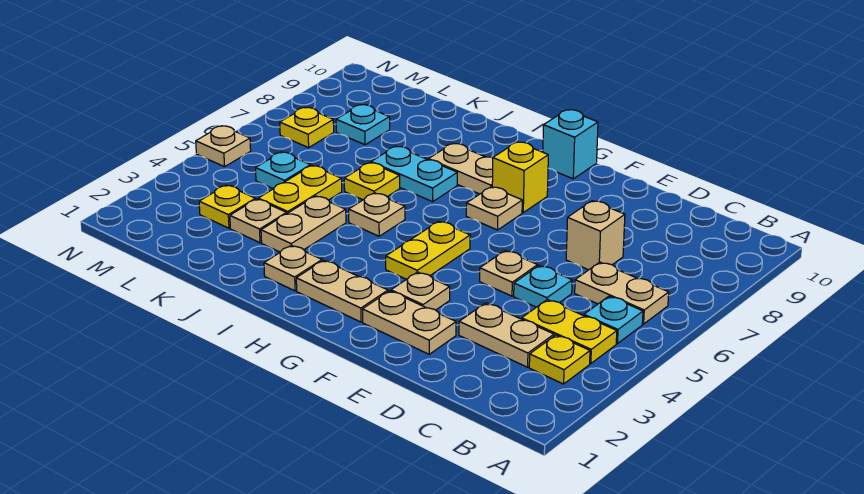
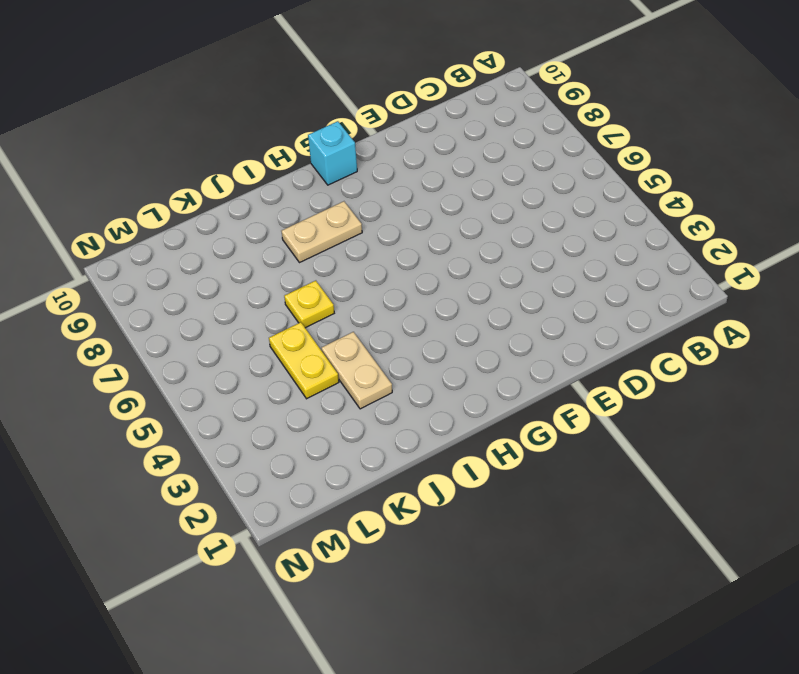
none -> yellow plate B3 level 1
none -> yellow plate B4:C4 level 1
none -> cyan plate B5 level 1

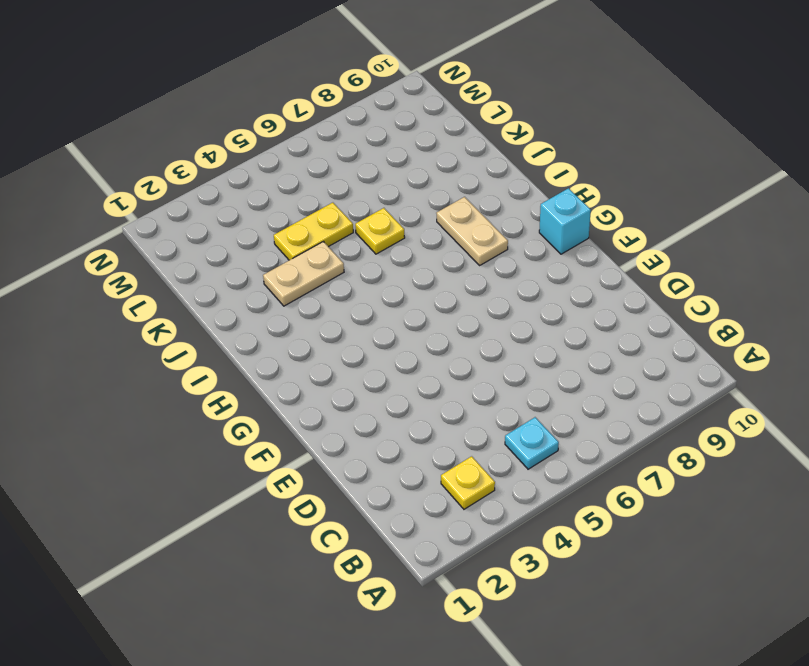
none -> yellow plate B4:C4 level 1
none -> tan plate B6:C6 level 1
none -> tan plate C3:D3 level 1

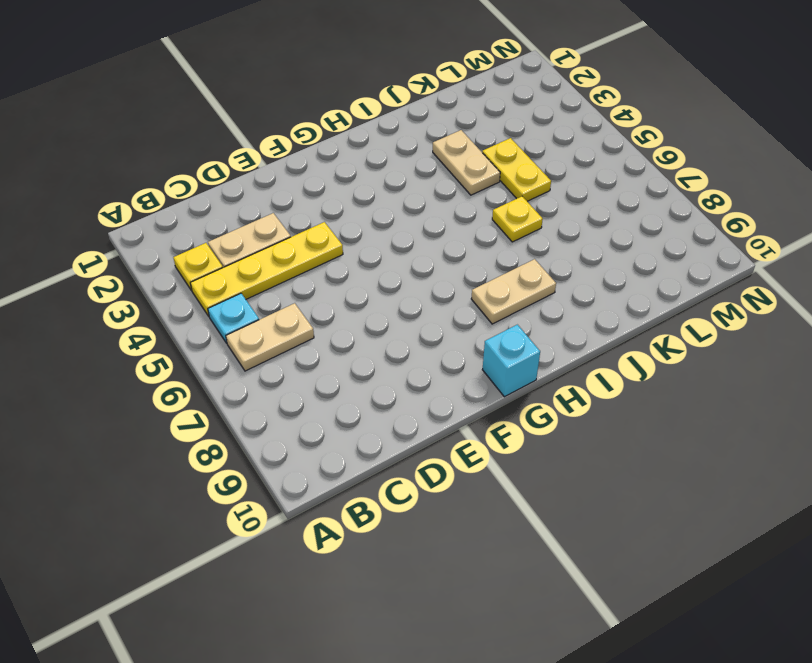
yellow plate B4:E4 level 1 -> yellow plate B4:C4 level 1
none -> cyan plate D5 level 1
none -> tan brick D7 level 1
none -> tan plate E2:F2 level 1

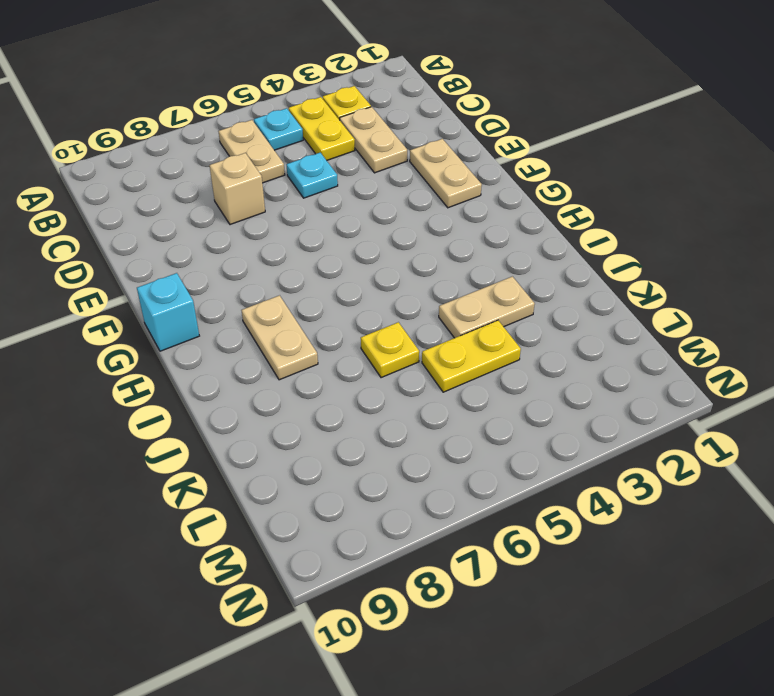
none -> tan plate E5 level 1
none -> tan plate F3 level 1
none -> tan plate G2:H2 level 1

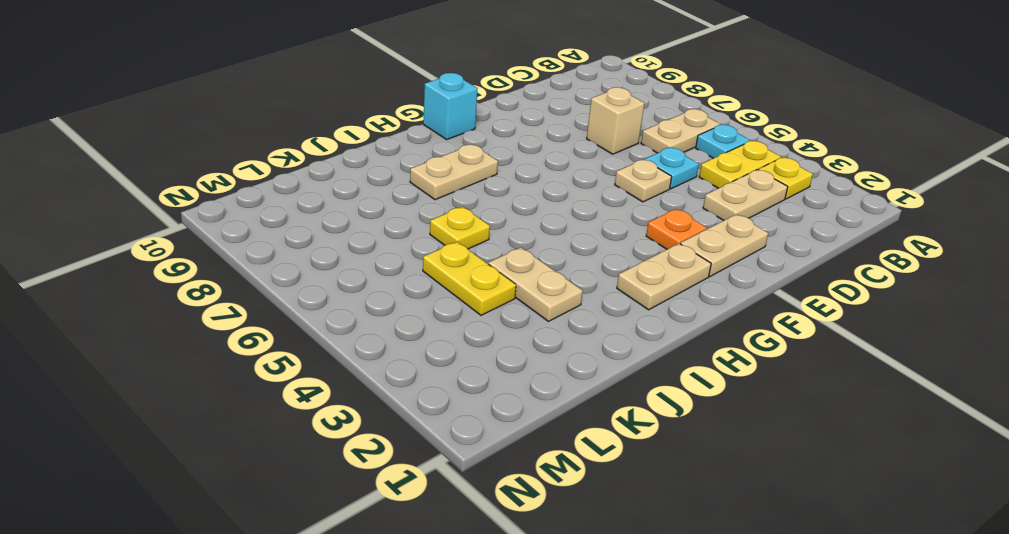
orange plate F3 level 1 -> tan plate F3 level 1
none -> yellow plate G4:G5 level 1
none -> tan plate G7 level 1
none -> yellow brick G8 level 1

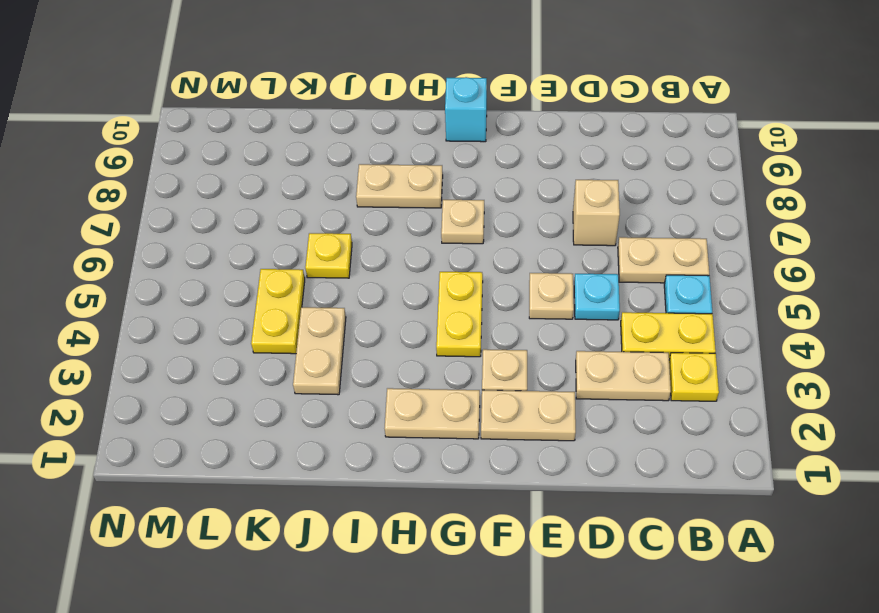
none -> yellow brick G8 level 1
none -> tan plate I2 level 1
none -> tan plate I5 level 1

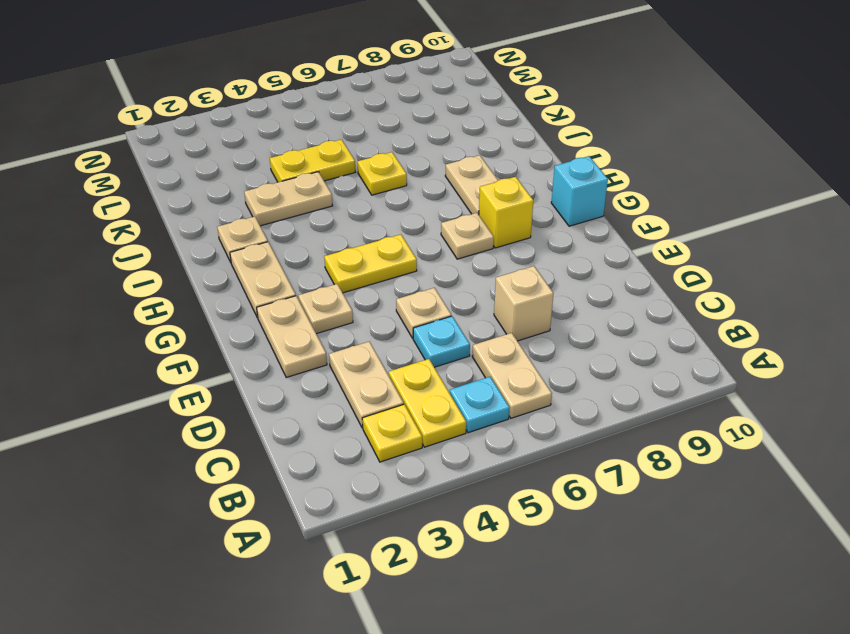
none -> tan plate I5 level 1
none -> cyan plate I7:J7 level 1
none -> tan plate K3 level 1

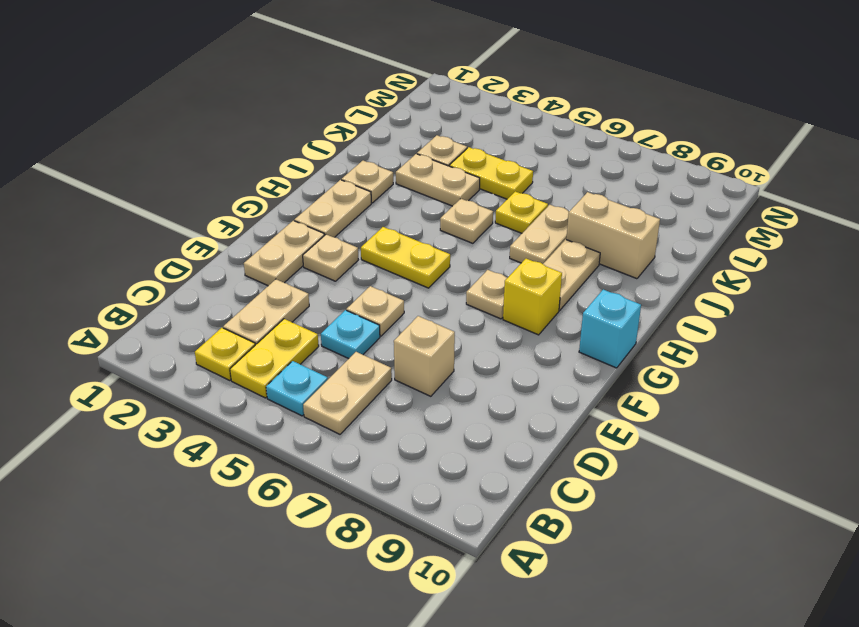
tan plate I7:J7 level 1 -> cyan plate I7:J7 level 1
tan brick J8:J9 level 1 -> none
none -> yellow plate L3 level 1
none -> cyan plate L5 level 1
none -> cyan plate L8 level 1

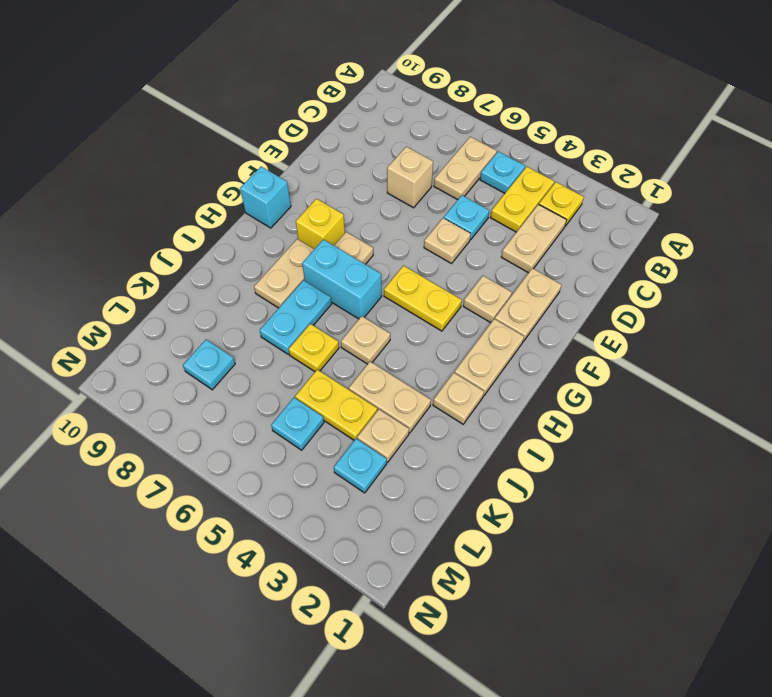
cyan brick H6:H7 level 1 -> none
cyan plate L3 level 1 -> yellow plate L3 level 1
none -> yellow plate M7 level 1
none -> tan plate N5 level 1

